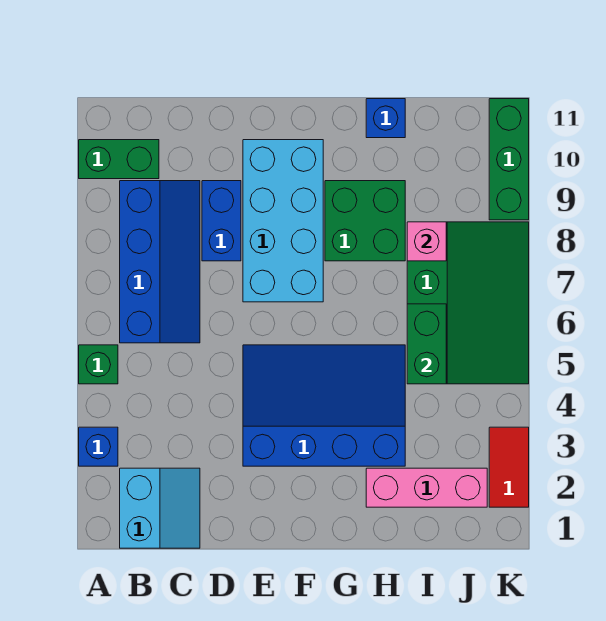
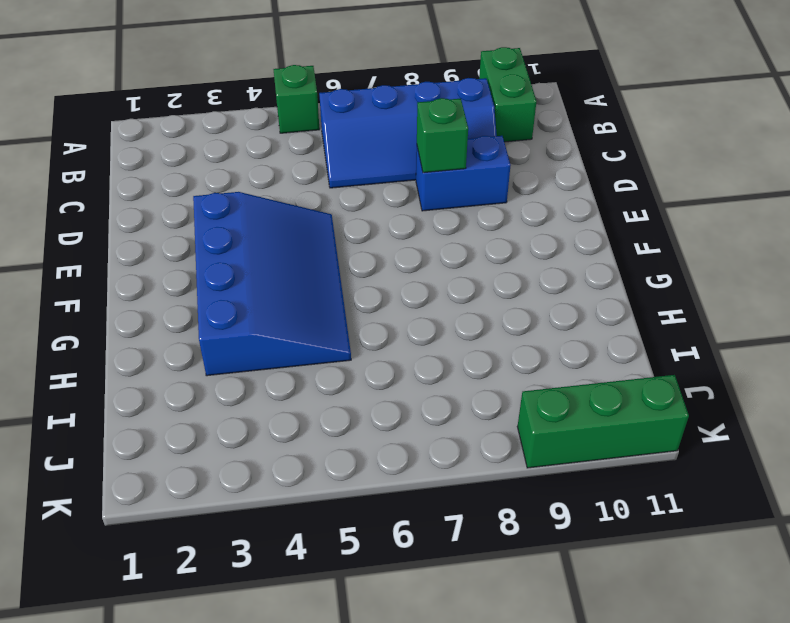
green brick D8 level 2 -> none
none -> blue brick A3 level 1
none -> cyan slope B1:C2 level 1 top B
none -> cyan brick E7:F10 level 1

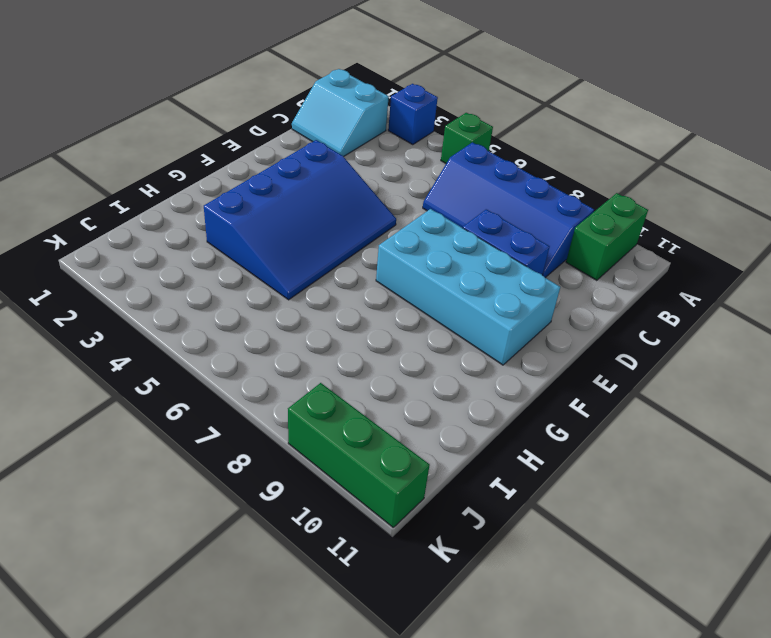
none -> green brick G8:H9 level 1
none -> pink brick H2:J2 level 1
none -> blue brick H11 level 1

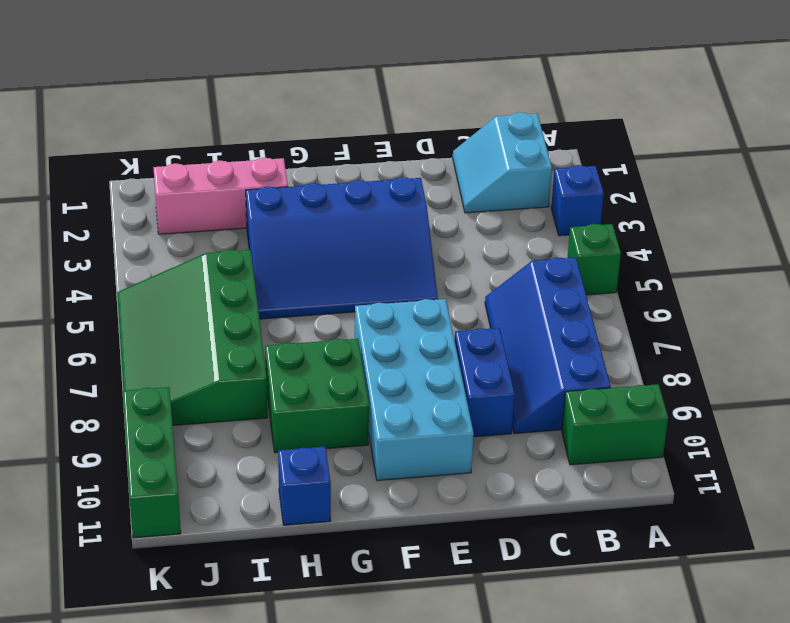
none -> red tile K2:K3 level 1
none -> green brick I5:I6 level 2
none -> pink brick I8 level 2

